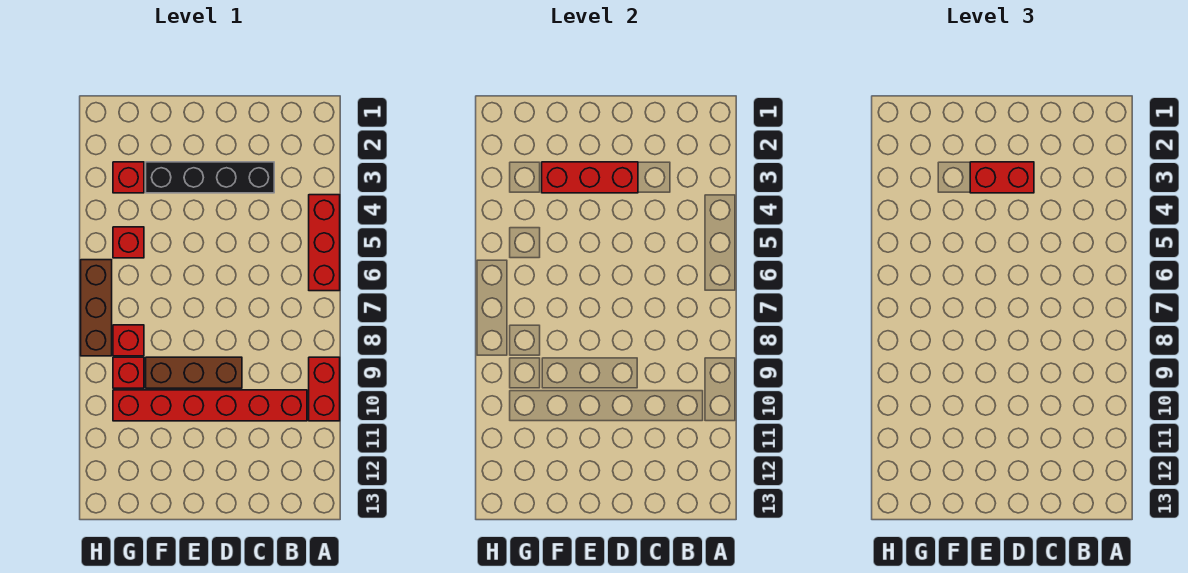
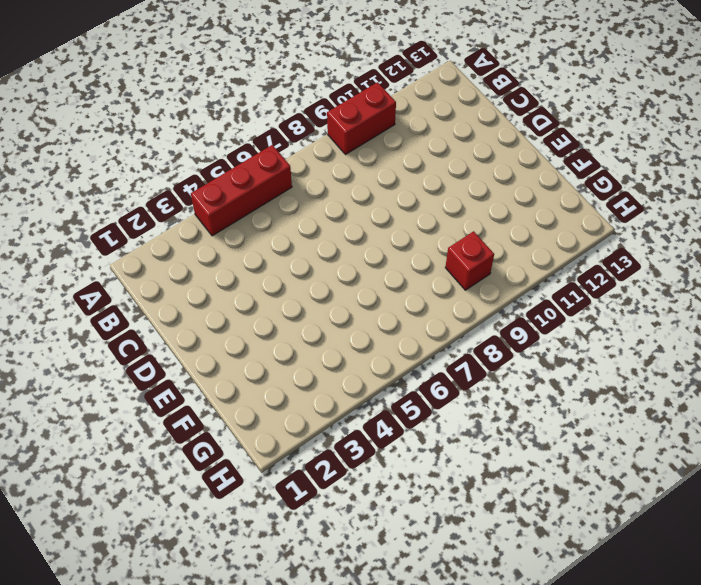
none -> red brick B10:G10 level 1
none -> black brick C3:F3 level 1
none -> brown brick D9:F9 level 1

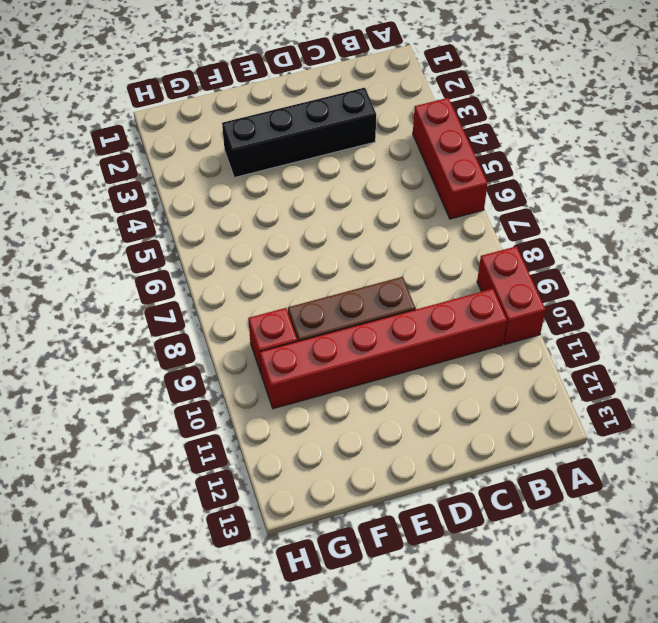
none -> red brick G3 level 1
none -> red brick G5 level 1
none -> red brick G8 level 1

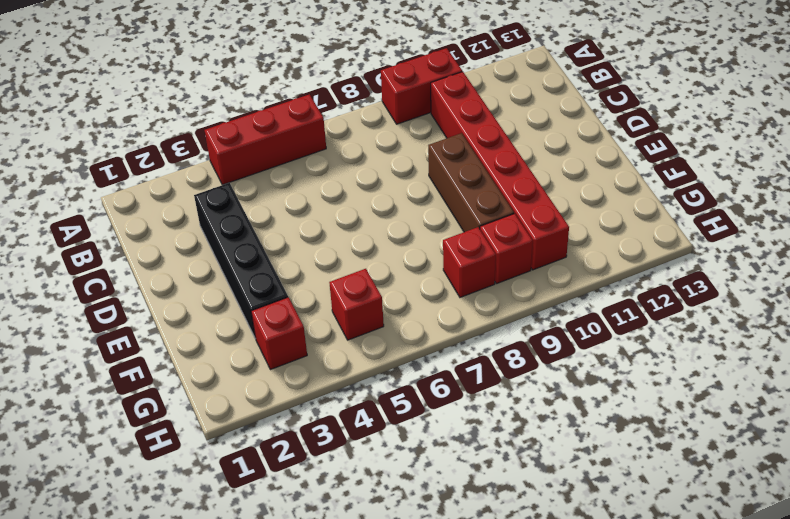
none -> brown brick H6:H8 level 1
none -> red brick D3:F3 level 2
none -> red brick D3:E3 level 3

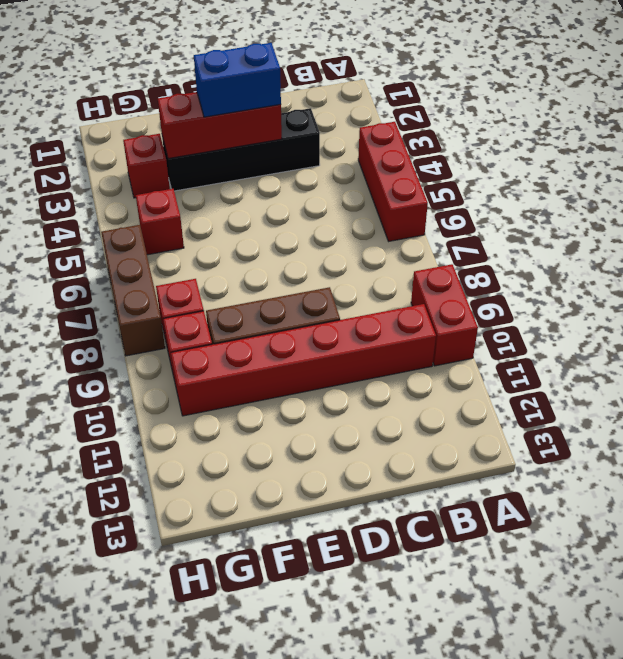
blue brick D3:E3 level 3 -> red brick D3:E3 level 3

